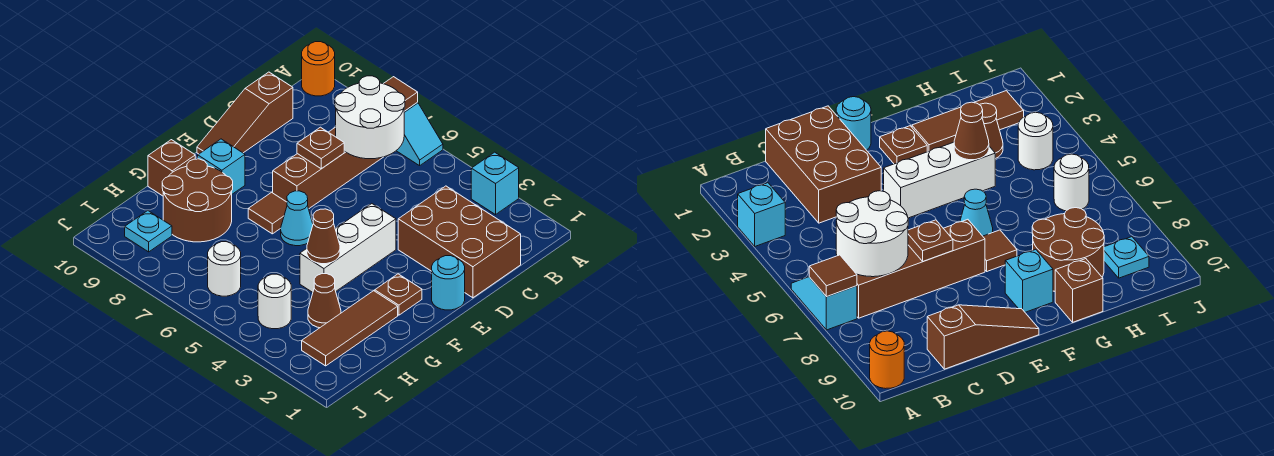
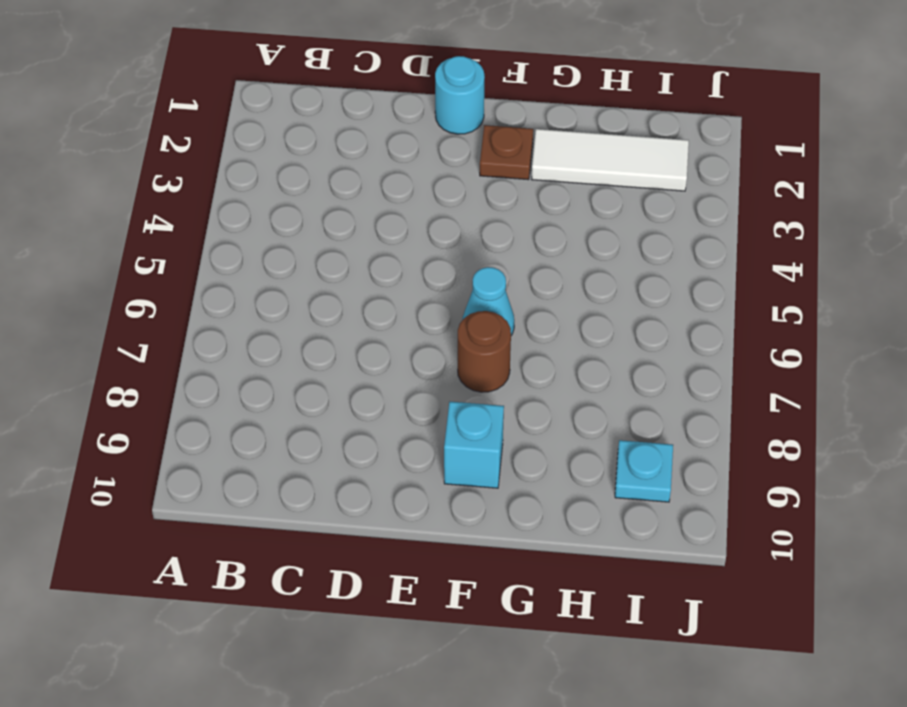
brown round brick F7 level 1 -> brown tile F7 level 1
white tile G2:I2 level 1 -> brown tile G2:I2 level 1
none -> cyan brick A3 level 1
none -> cyan slope A6:A7 level 1 top 7
none -> orange round brick A10 level 1

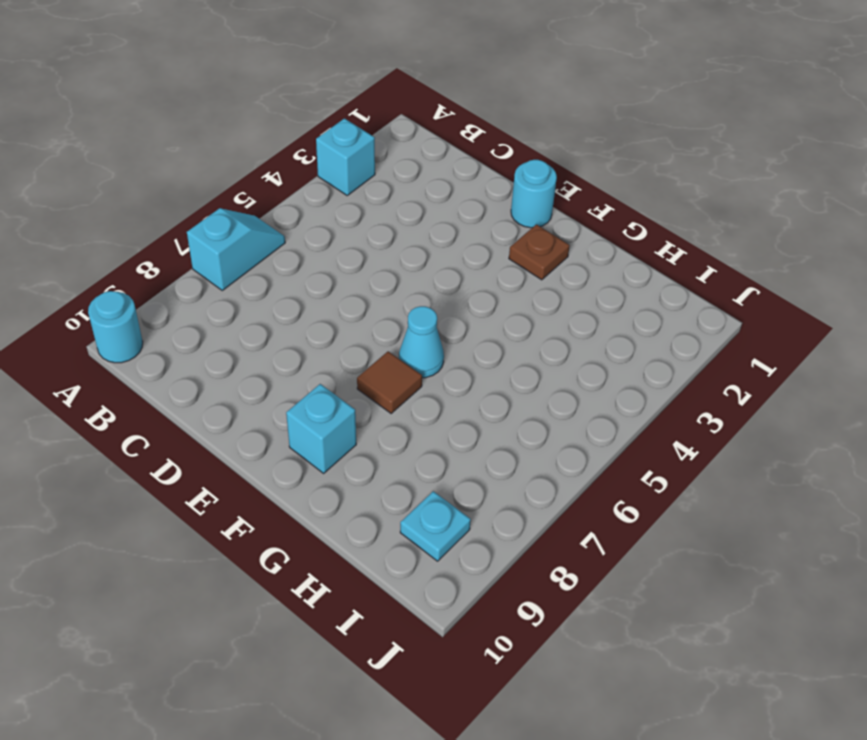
cyan round brick A10 level 1 -> orange round brick A10 level 1
none -> brown brick B7:E7 level 1
none -> brown brick C1:D3 level 1
none -> brown slope C10:E10 level 1 top C

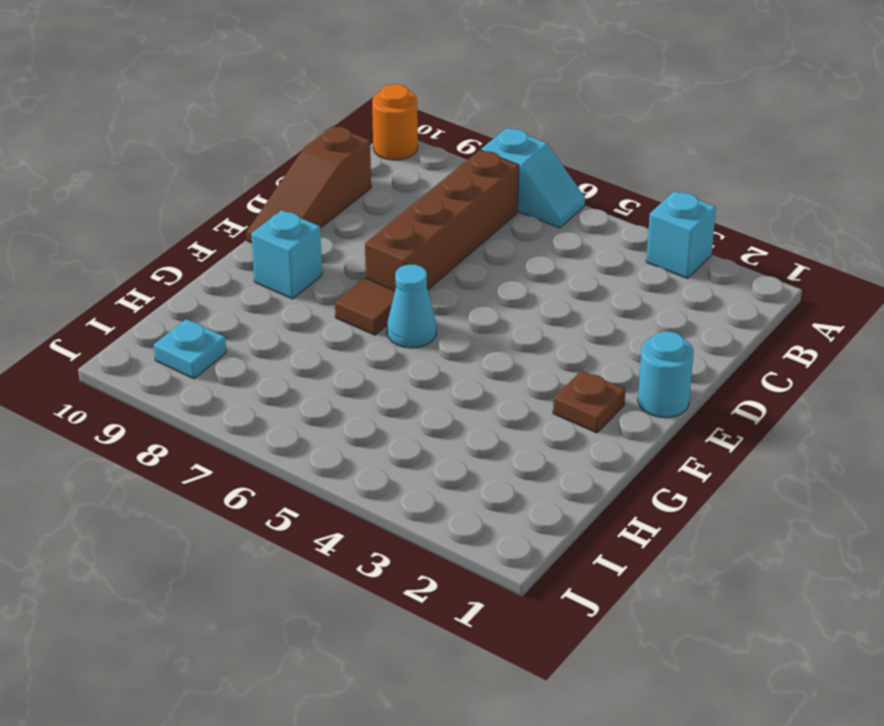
none -> brown brick C1:D3 level 1
none -> white brick E4:G4 level 1
none -> brown tile G2:I2 level 1

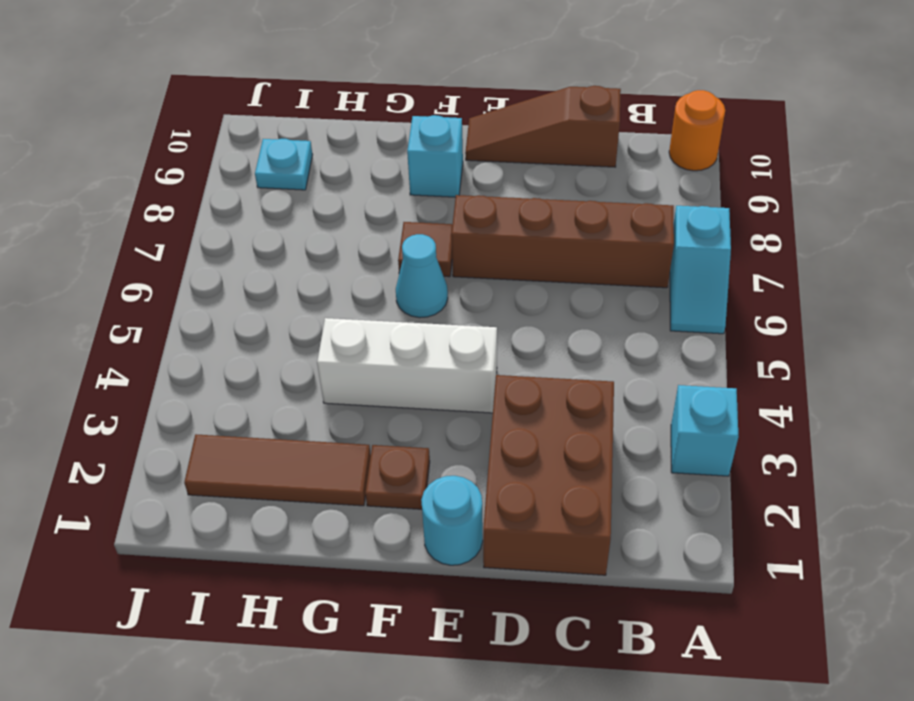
none -> brown round brick G8:H9 level 1
none -> brown brick G10 level 1
none -> brown cone H3 level 1

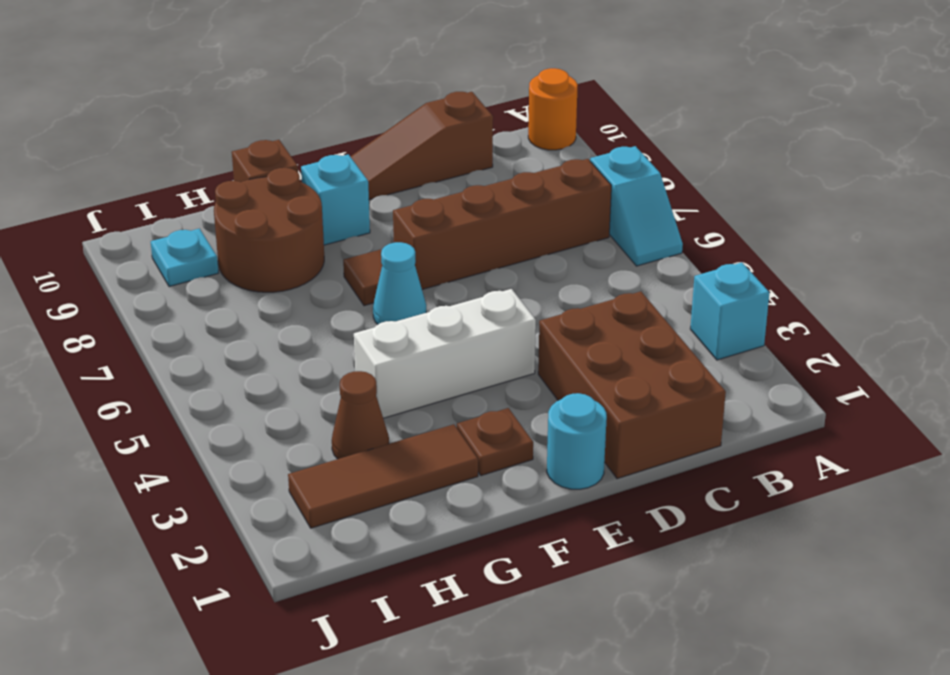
none -> white round brick I4 level 1
none -> white round brick I6 level 1
none -> brown tile A7 level 2

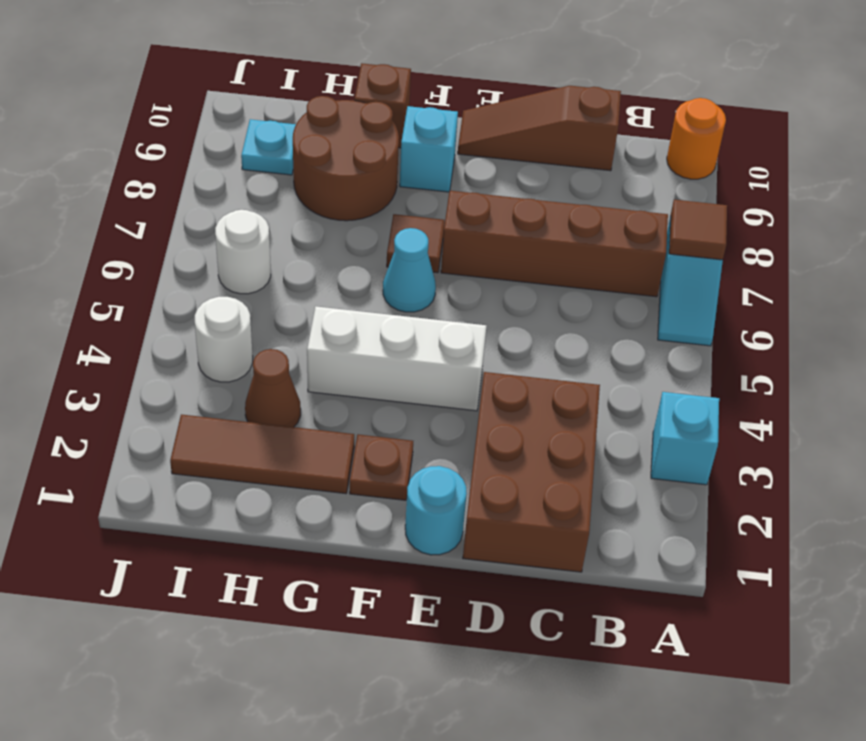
none -> white round brick B6:C7 level 2
none -> brown plate D7 level 2
none -> brown cone G4 level 2

